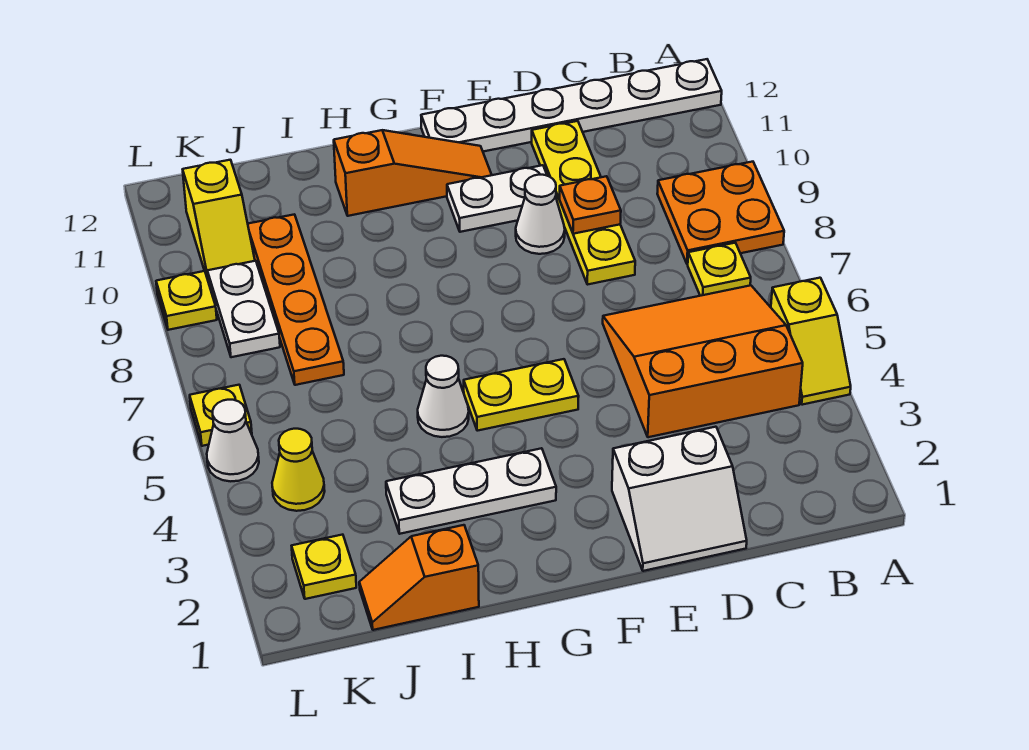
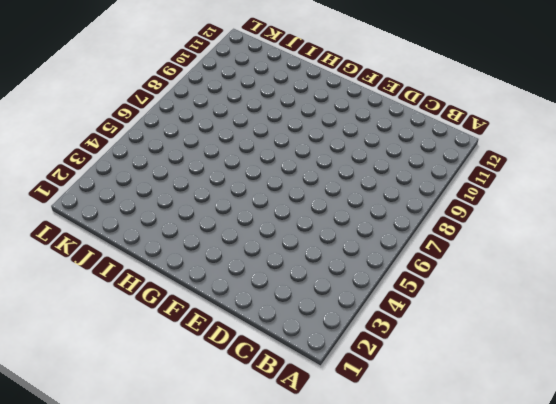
none -> yellow slope A4:A5 level 1 top 5
none -> orange plate A8:B9 level 1
none -> white plate A12:F12 level 1

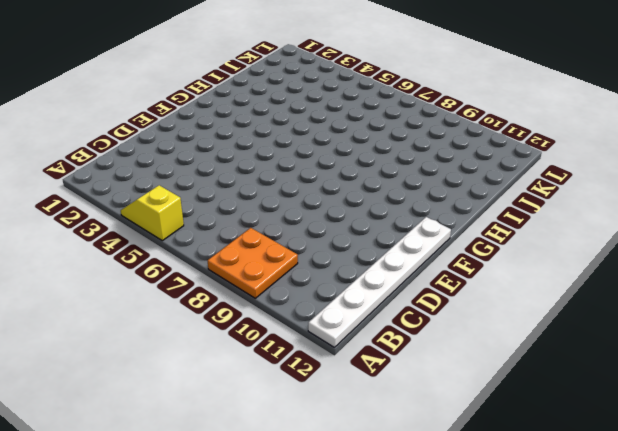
none -> orange slope B4:D6 level 1 top 4
none -> yellow plate B7 level 1
none -> white slope D1:E2 level 1 top 2

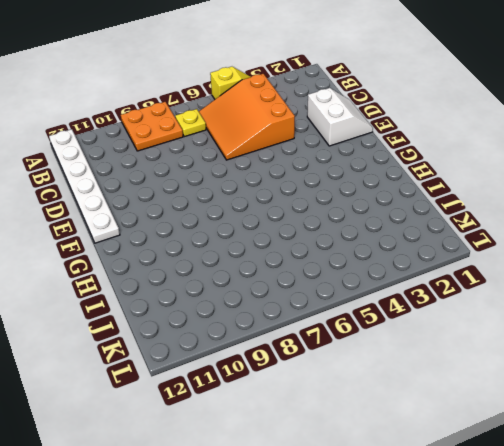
none -> yellow plate D8:D11 level 1
none -> white cone E9 level 1
none -> white plate E10:F10 level 1

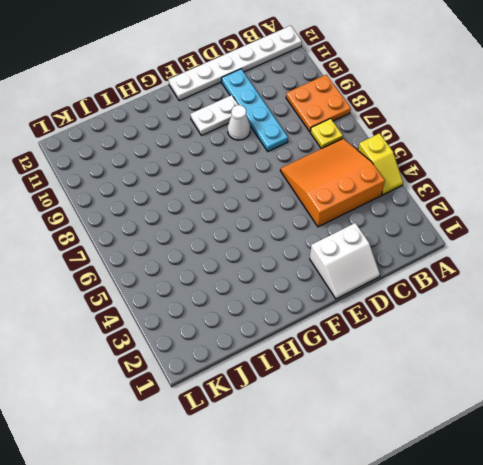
cyan plate D8:D11 level 1 -> yellow plate D8:D11 level 1
none -> yellow plate F5:G5 level 1
none -> orange slope F11:H11 level 1 top H
none -> white plate G3:I3 level 1

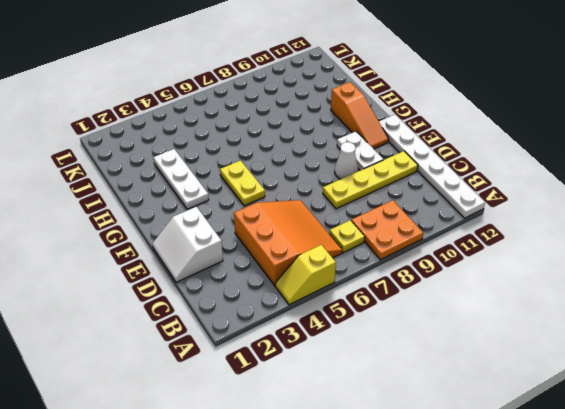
none -> white cone H5 level 1
none -> orange slope I1:J1 level 1 top I
none -> orange plate J7:J10 level 1

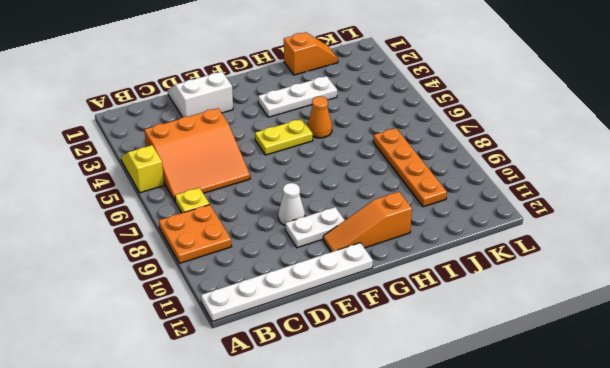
orange cone H5 level 1 -> white cone H5 level 1
none -> yellow plate D8:D11 level 1
none -> yellow plate K2 level 1
none -> yellow cone K4 level 1

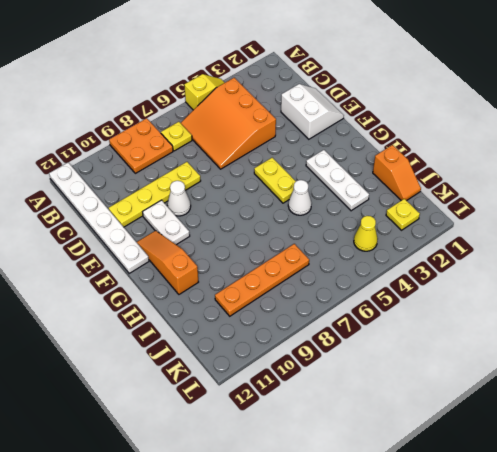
none -> white plate K8:K9 level 1
none -> yellow slope K10:K11 level 1 top 11
none -> white cone L5 level 1

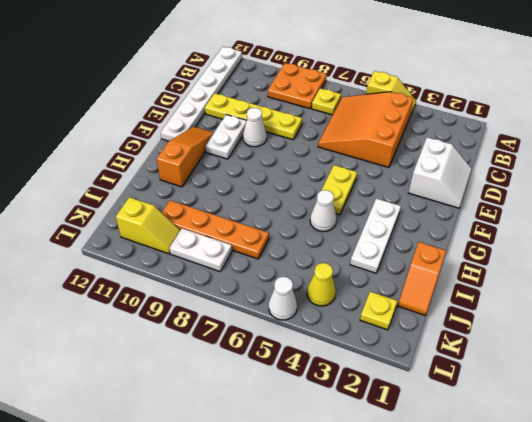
none -> yellow plate L6 level 1
none -> yellow plate L9 level 1
none -> orange plate D9 level 2

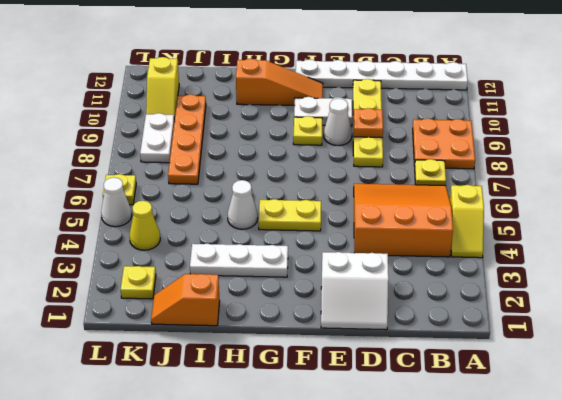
yellow plate F9 level 1 -> yellow plate L9 level 1

